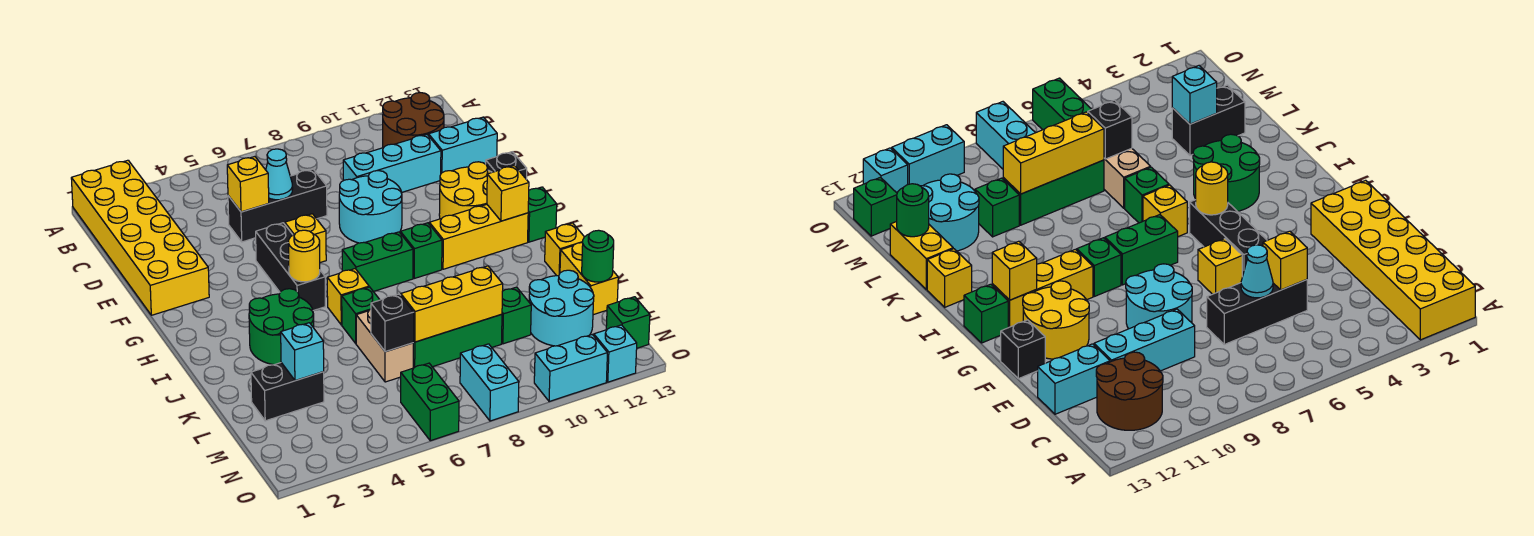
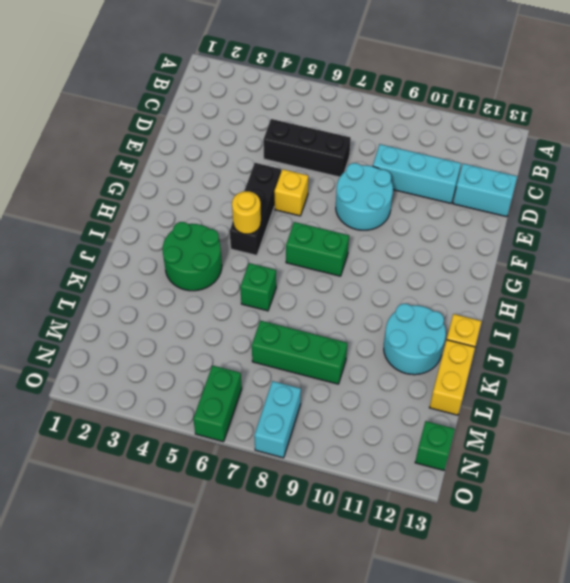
cyan round brick J11:K12 level 1 -> cyan round brick L11:M12 level 1
none -> yellow brick A1:F2 level 1
none -> brown round brick B11:C12 level 1
none -> yellow round brick F11:G12 level 1
none -> black brick F13 level 1

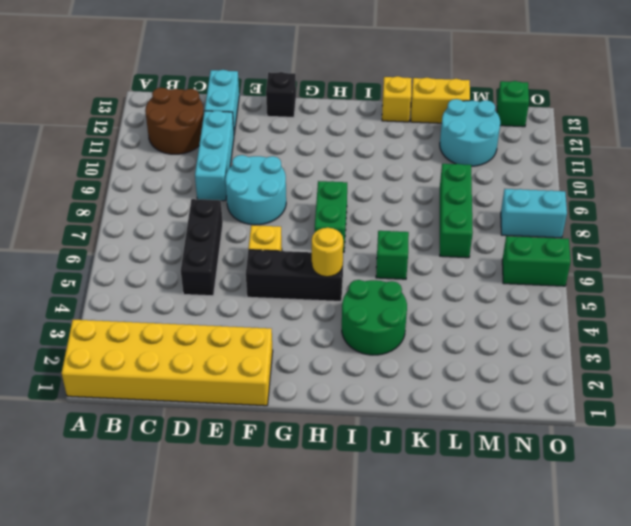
none -> yellow round brick F11:G12 level 1
none -> green brick H9 level 1
none -> yellow brick H10:H12 level 1
none -> green brick H13 level 1

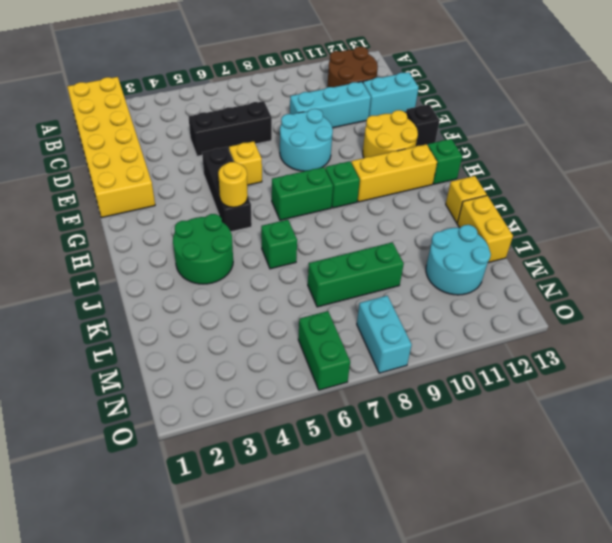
none -> yellow brick I6 level 1
none -> tan brick K6:L6 level 1
none -> black brick L2:L3 level 1
none -> green brick L10 level 1

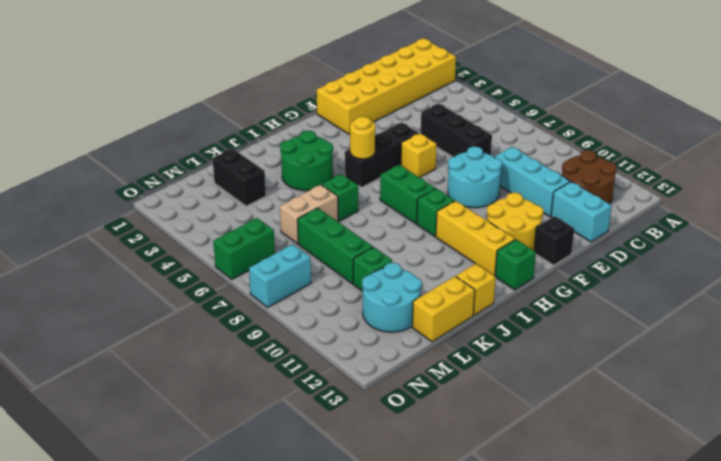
none -> yellow brick I6 level 1
none -> green brick N13 level 1
none -> cyan brick O10:O11 level 1
none -> cyan brick O12 level 1

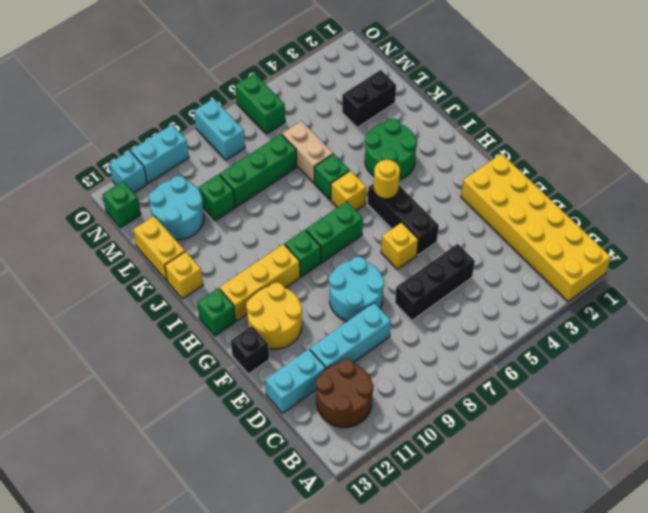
none -> yellow brick D5 level 2
none -> cyan cone D6 level 2
none -> yellow brick H12 level 2
none -> cyan brick L3 level 2

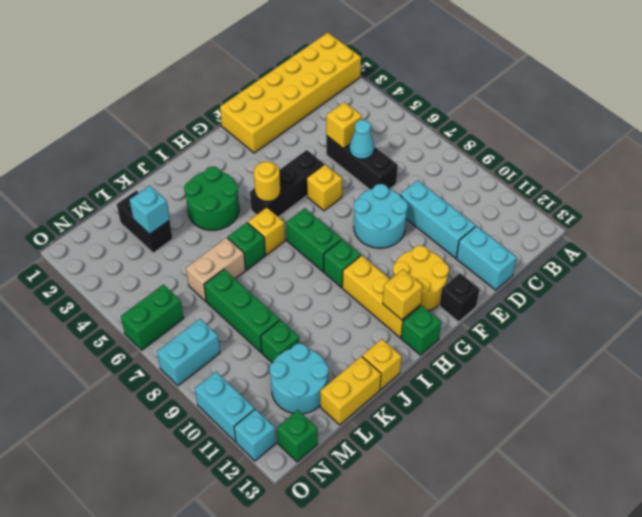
none -> brown round brick B11:C12 level 1
none -> black brick L6 level 2
none -> yellow brick L7:L9 level 2
none -> green round brick L13 level 2

